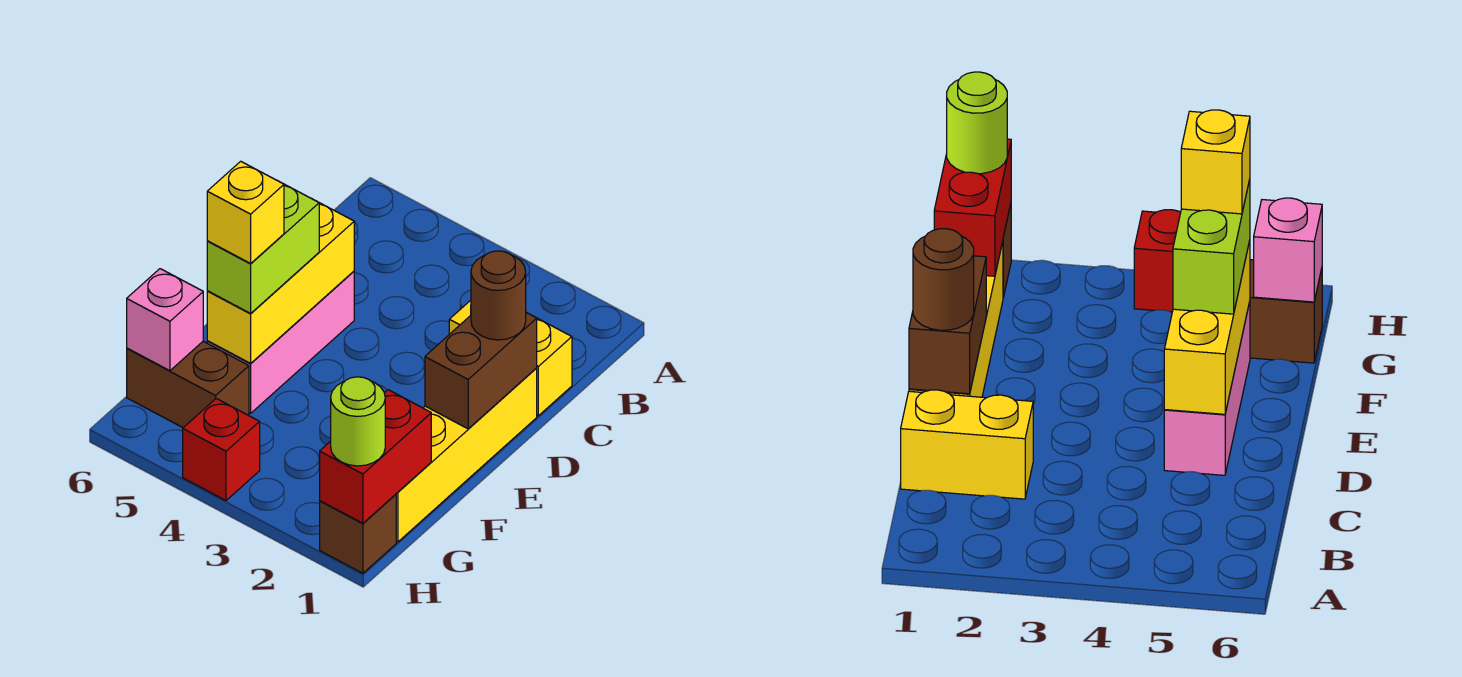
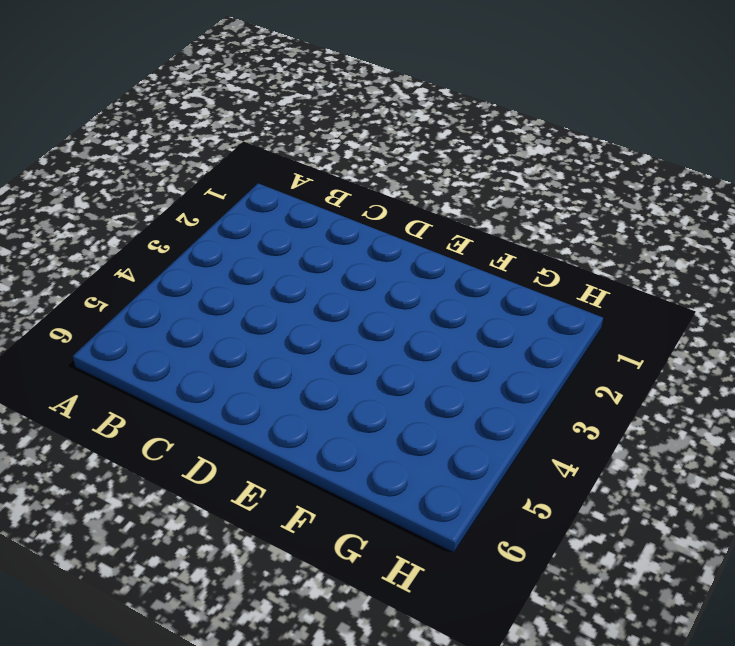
none -> yellow brick C1:C2 level 1
none -> yellow brick D1:G1 level 1
none -> pink brick D5:F5 level 1

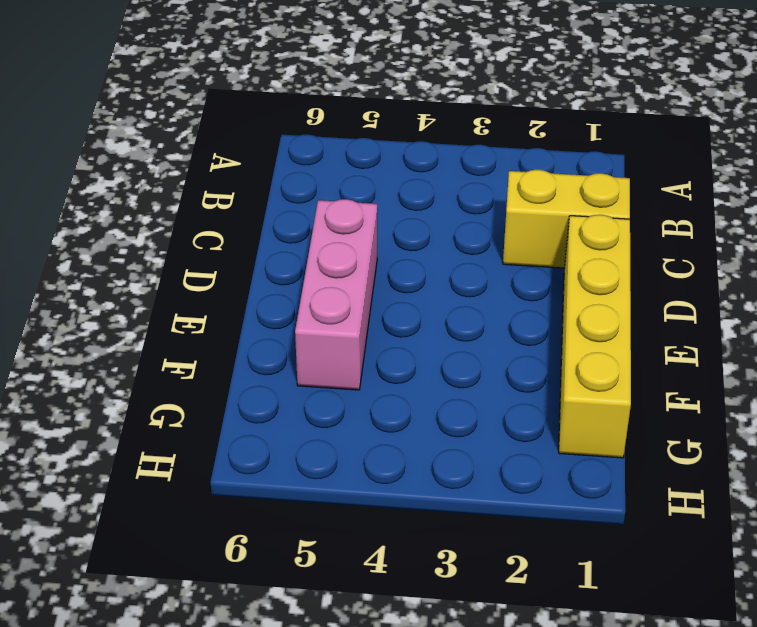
none -> brown brick G5:G6 level 1
none -> brown brick H1 level 1
none -> red brick H4 level 1

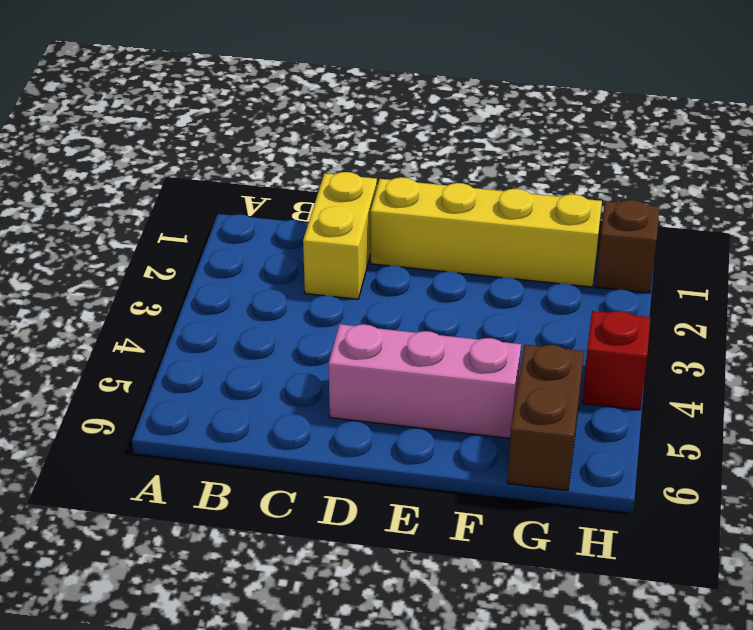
none -> brown brick D1:E1 level 2
none -> yellow brick D5:F5 level 2
none -> red brick G1:H1 level 2

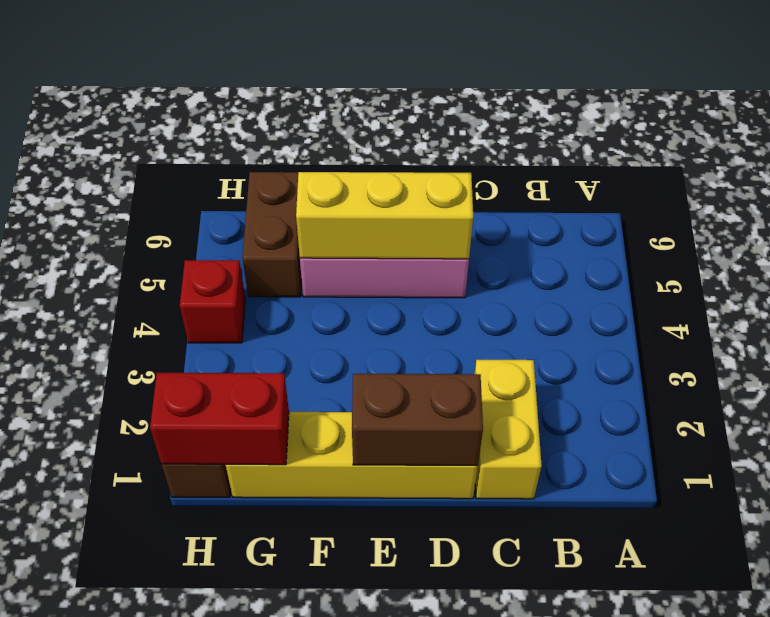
none -> pink brick G6 level 2
none -> brown round brick D1 level 3
none -> lime brick E5:F5 level 3

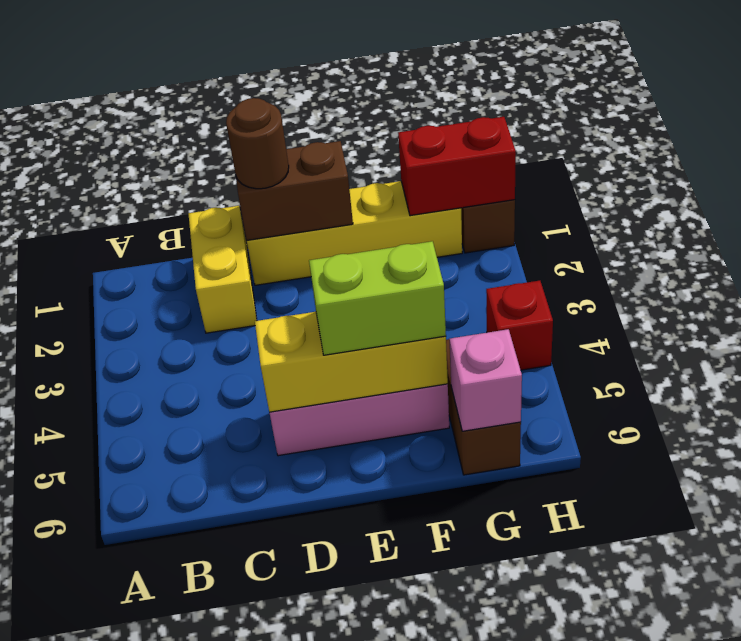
none -> lime round brick H1 level 3
none -> yellow brick F5 level 4

